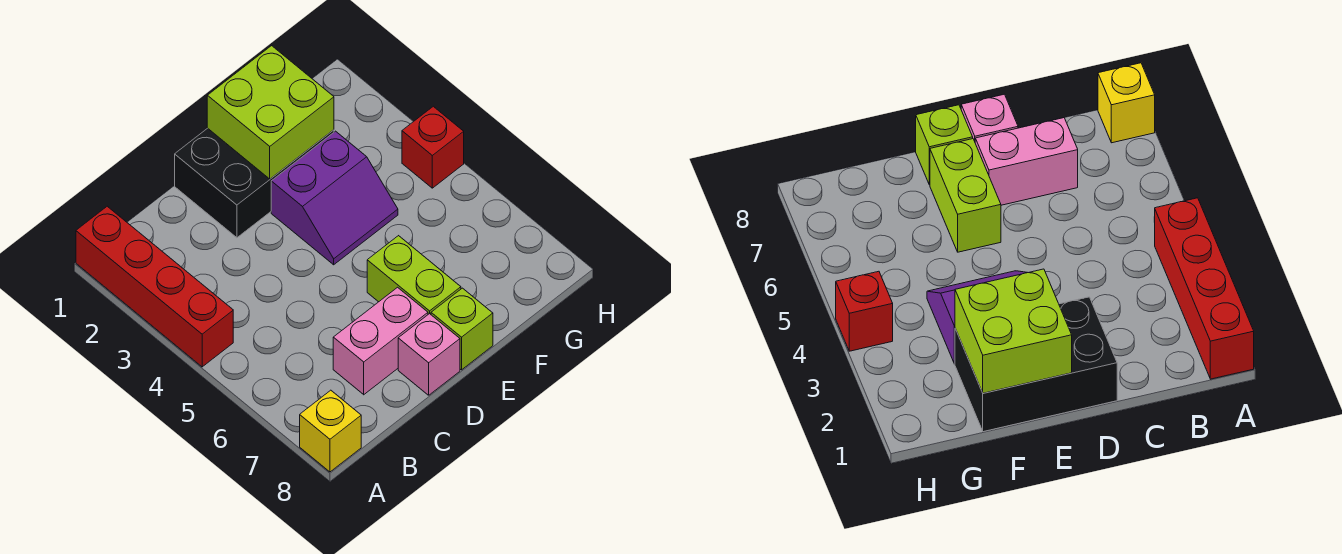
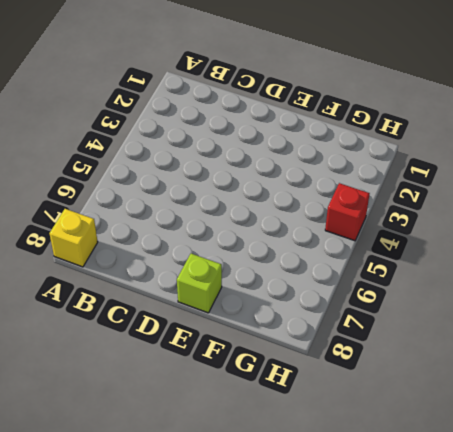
none -> red brick A1:A4 level 1
none -> pink brick C7:D7 level 1

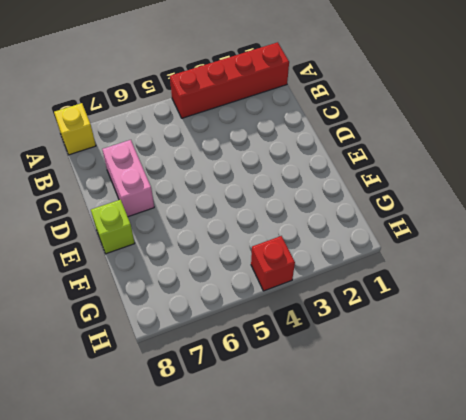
none -> black brick D1:F2 level 1
none -> pink brick D8 level 1

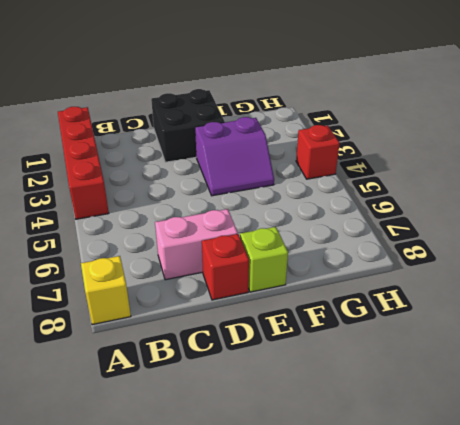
black brick D1:E2 level 1 -> black brick D1:F2 level 1
red brick D8 level 1 -> pink brick D8 level 1
none -> lime brick E6:E7 level 1
none -> lime brick E1:F2 level 2

